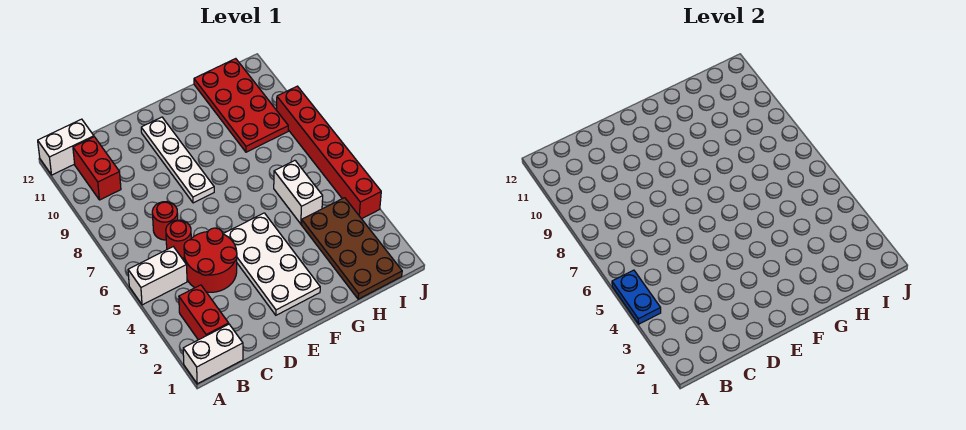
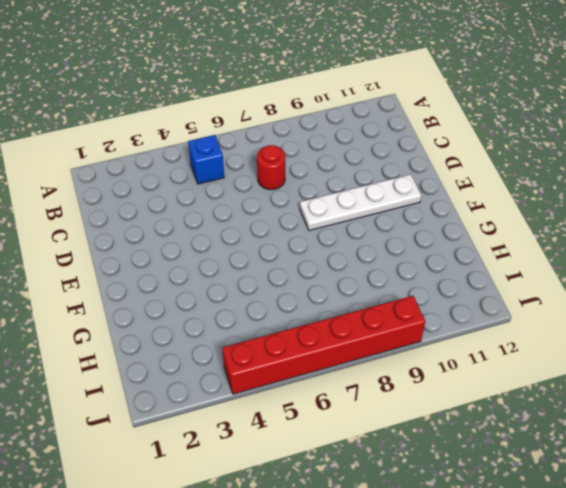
blue brick B5 level 1 -> white brick A5:B5 level 1
none -> white brick A1:B1 level 1
none -> white brick A12:B12 level 1
none -> red brick B2:B3 level 1

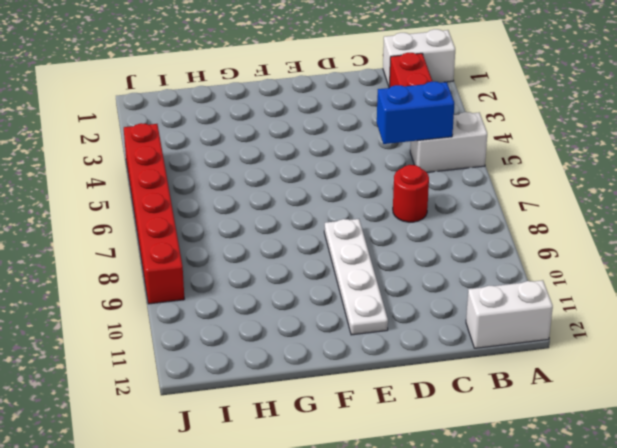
blue brick B5:C5 level 2 -> none
none -> red brick B10:B11 level 1
none -> red round brick C4:D5 level 1
none -> red round brick C6 level 1

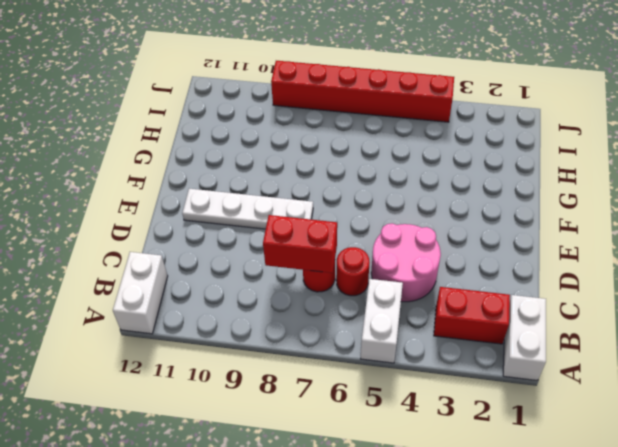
pink round brick C4:D5 level 1 -> red round brick C4:D5 level 1
red brick C7:C8 level 2 -> red brick B10:B11 level 1
none -> white plate E2:F5 level 1
none -> brown plate H1:I4 level 1
none -> white brick H5:H6 level 1

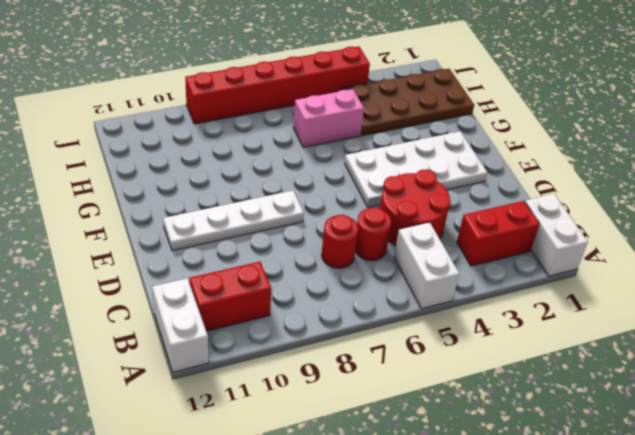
pink brick H5:H6 level 1 -> white brick H5:H6 level 1
none -> red plate H9:I12 level 1
none -> blue plate A4:A5 level 2

